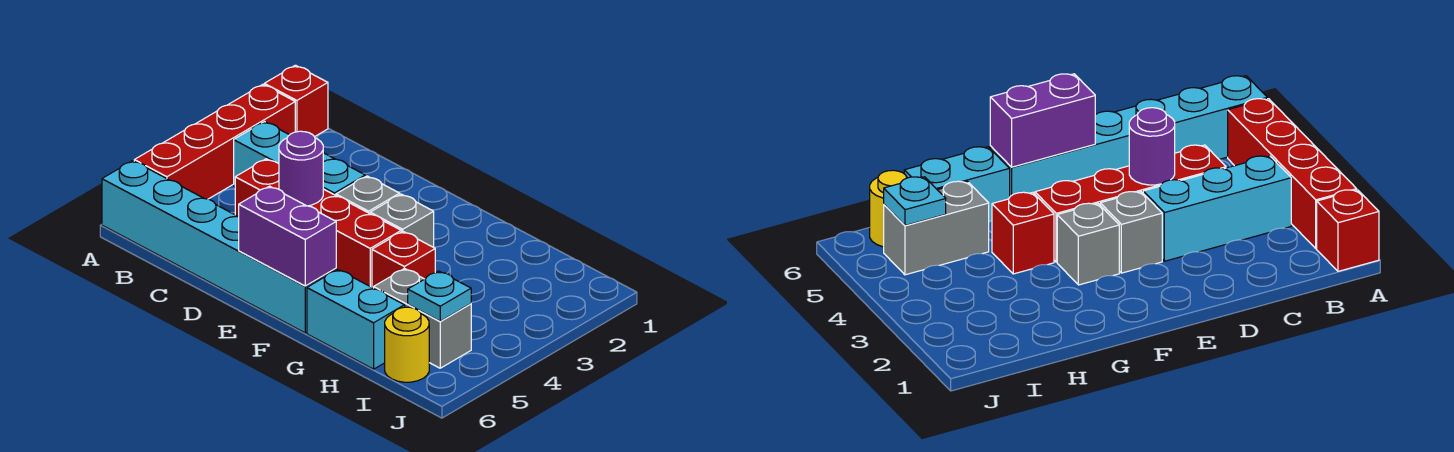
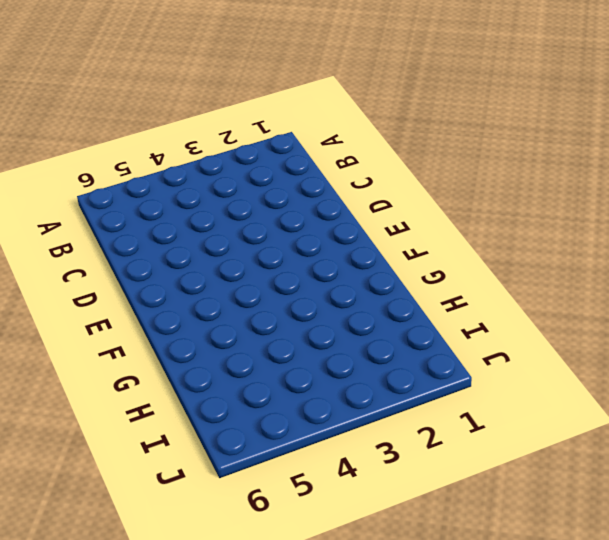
none -> red brick A1 level 1
none -> red brick A2:A5 level 1
none -> cyan brick A6:F6 level 1

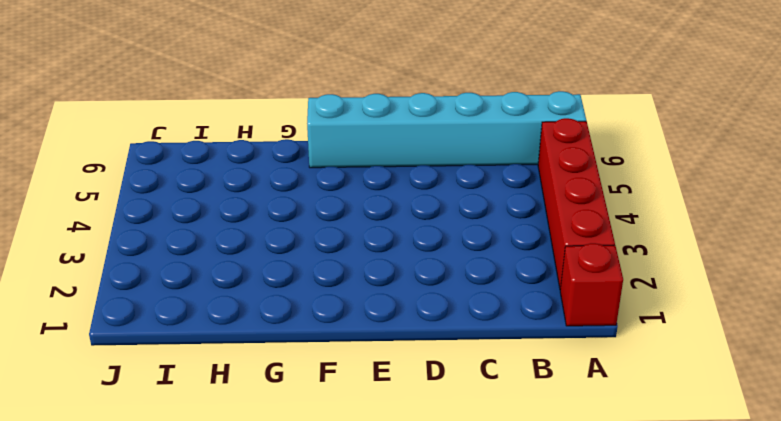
none -> cyan brick B3:D3 level 1
none -> red brick C4:F4 level 1
none -> grey brick E3 level 1

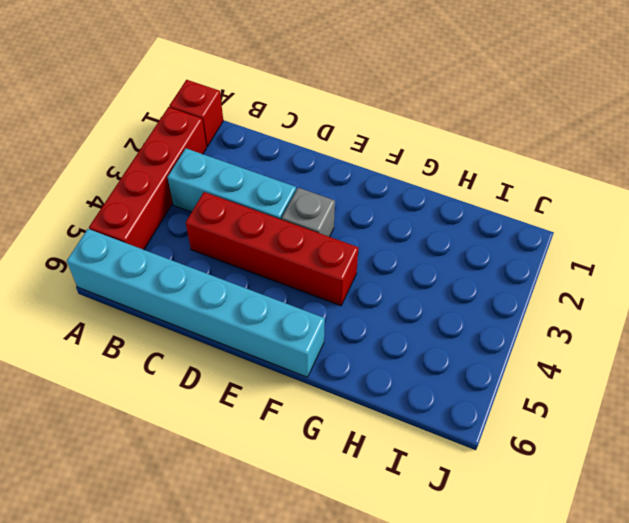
none -> grey brick F3 level 1
none -> red brick G4 level 1
none -> cyan brick G6:H6 level 1

